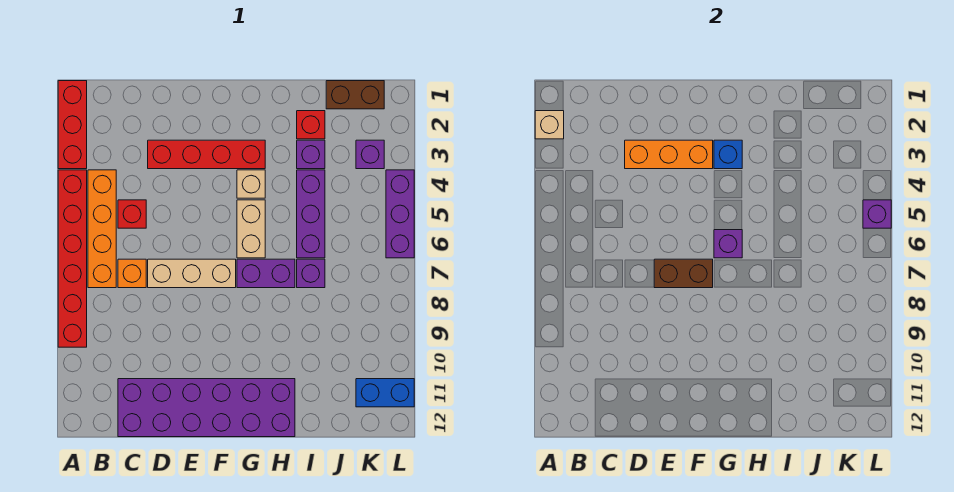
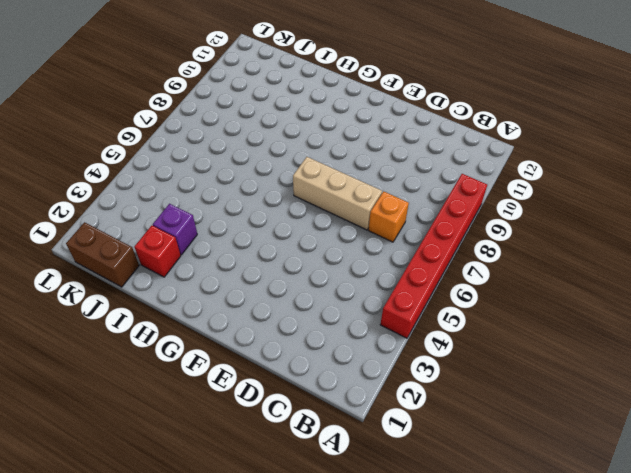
none -> red brick A1:A3 level 1
none -> orange brick B4:B7 level 1
none -> red brick C5 level 1

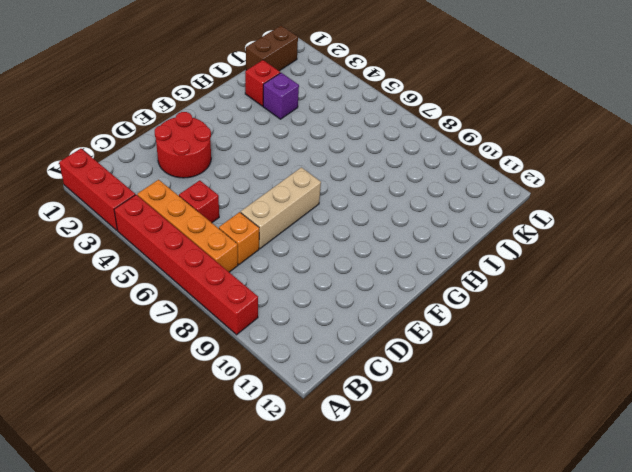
red round brick D2:E3 level 1 -> red brick D3:G3 level 1
none -> purple brick C11:H12 level 1
none -> tan brick G4 level 1
none -> tan brick G5:G6 level 1

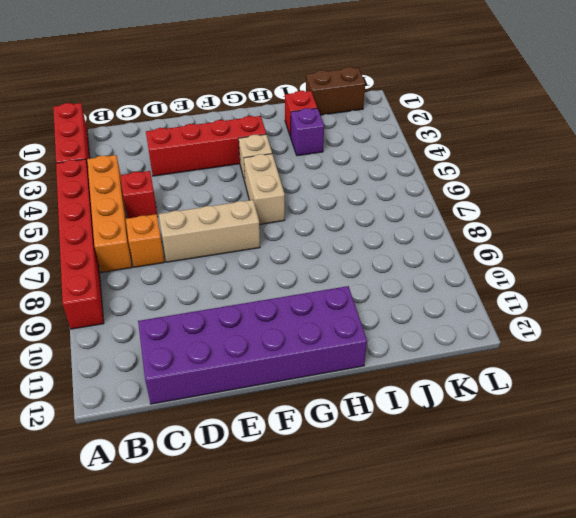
none -> purple brick G7:H7 level 1
none -> purple brick I4:I6 level 1
none -> purple brick I7 level 1

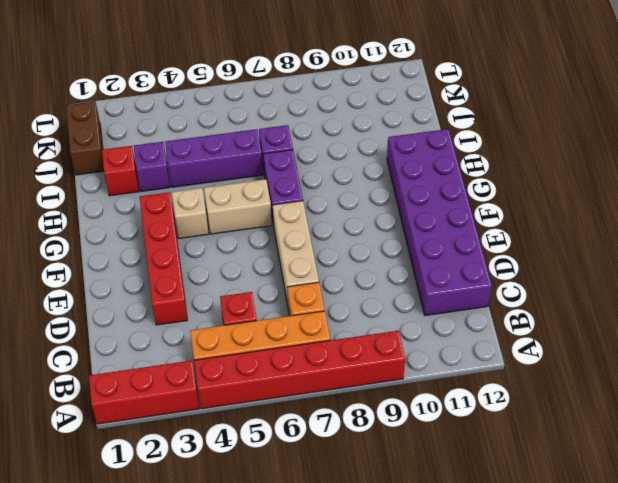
none -> purple brick K3 level 1
none -> blue brick K11:L11 level 1
none -> purple brick L4:L6 level 1

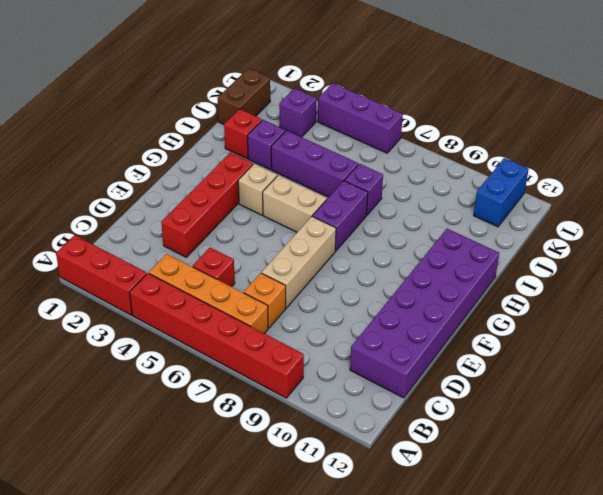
none -> tan brick A2 level 2
none -> orange brick D3:F3 level 2
none -> brown brick E7:F7 level 2

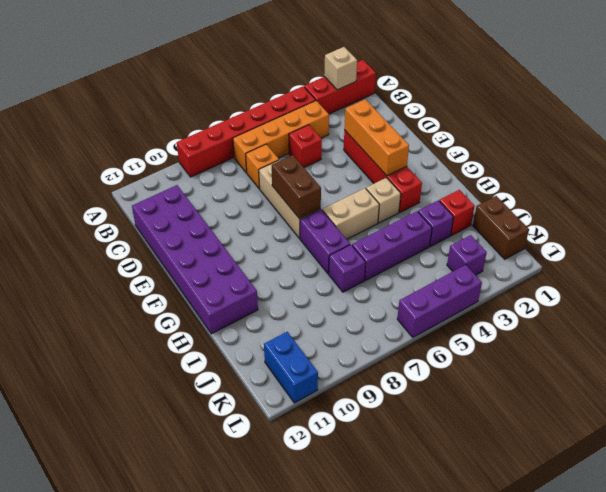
none -> blue brick G3 level 2
none -> purple brick G6 level 2
none -> purple brick L5 level 2

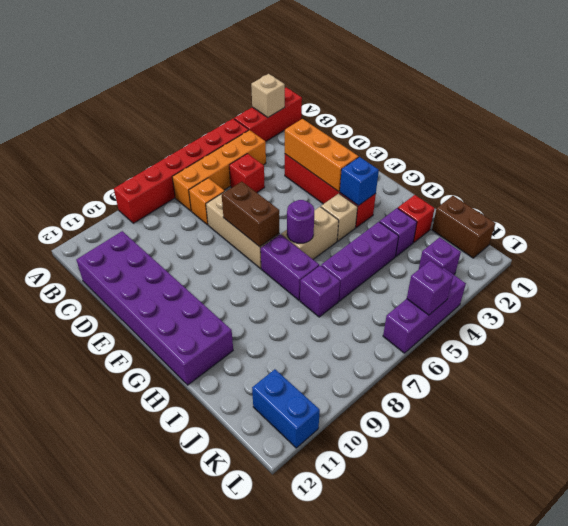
purple round brick G6 level 2 -> purple brick G6 level 2

